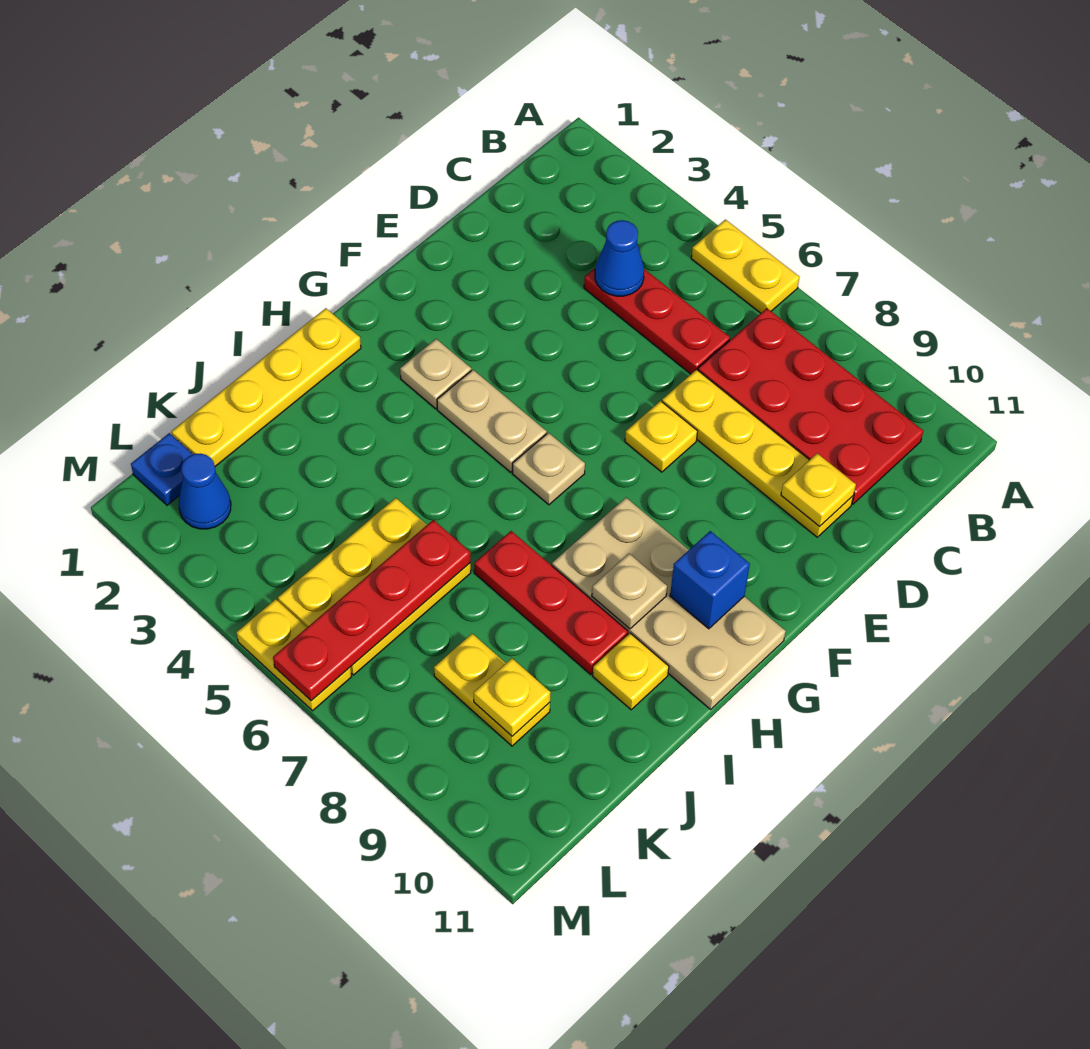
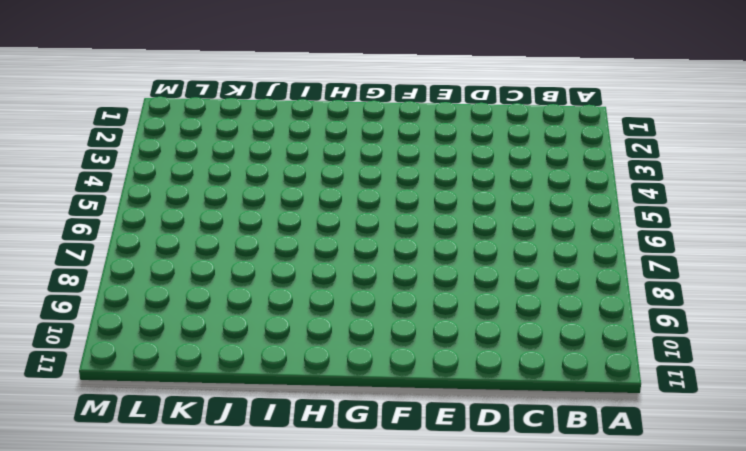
none -> yellow plate A5:A6 level 1
none -> red plate B7:C10 level 1
none -> red plate C4:C6 level 1

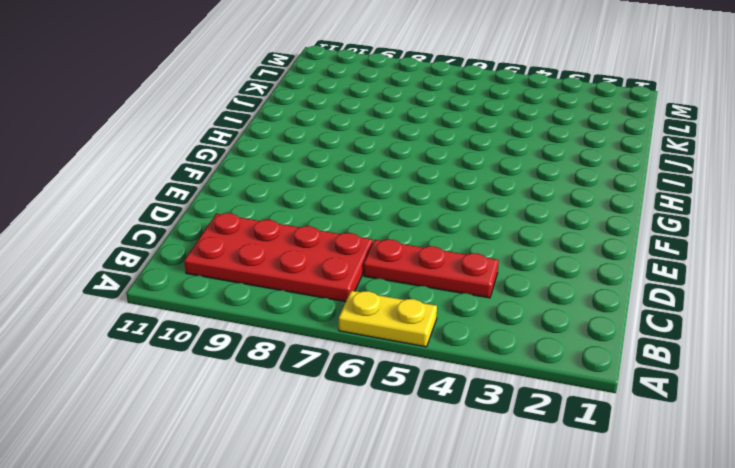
none -> yellow plate D7:D10 level 1
none -> yellow plate E7 level 1
none -> tan plate G3 level 1

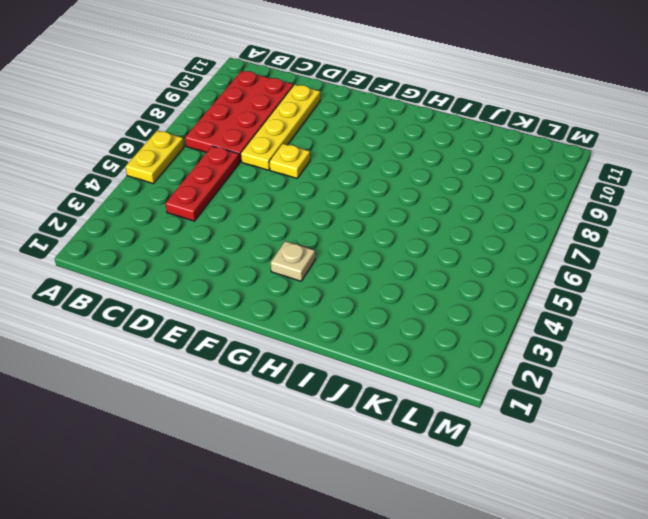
none -> tan plate G4:G5 level 1
none -> tan plate G6 level 1
none -> tan plate G8:H11 level 1

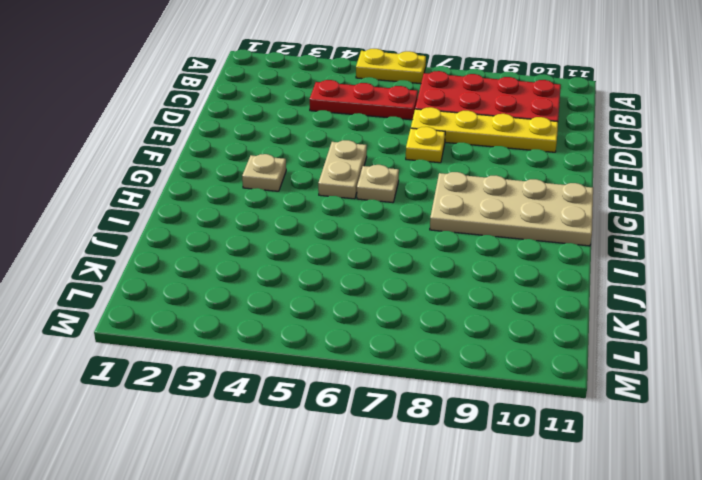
tan plate F5:G5 level 1 -> tan plate G4:G5 level 1
none -> yellow plate H1:K1 level 1
none -> red plate I7:I9 level 1
none -> yellow plate I10 level 1

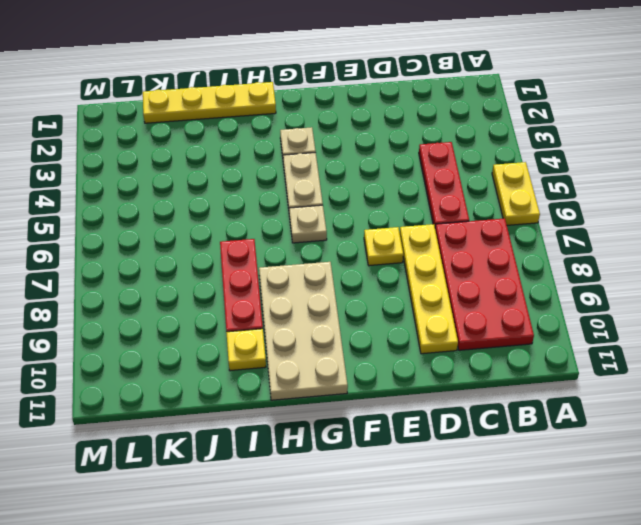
none -> yellow plate J5:L6 level 1
none -> yellow plate K8:K9 level 1
none -> blue plate L1 level 1

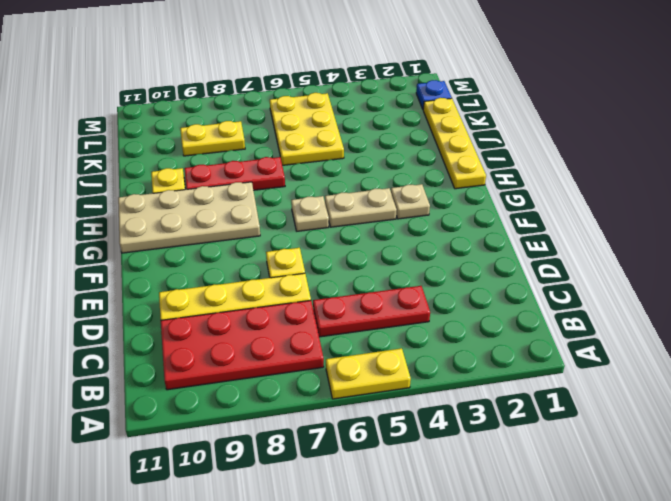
none -> blue cone L2 level 1
none -> yellow plate M5:M6 level 1
none -> blue cone C4 level 2

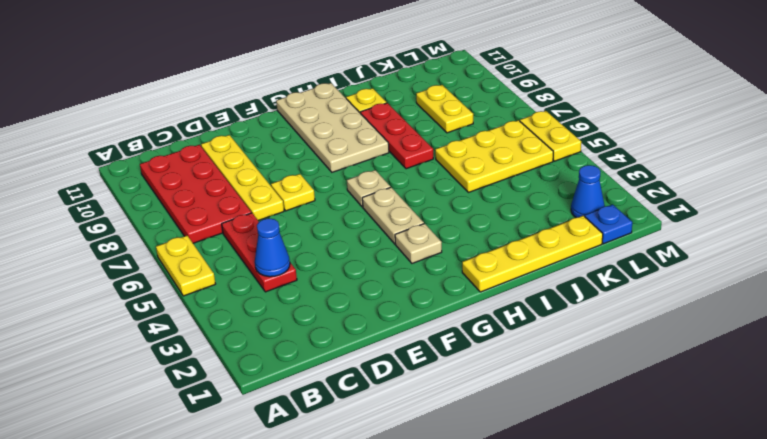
none -> yellow plate D10 level 2
none -> blue brick G10 level 2
none -> tan plate H9 level 2

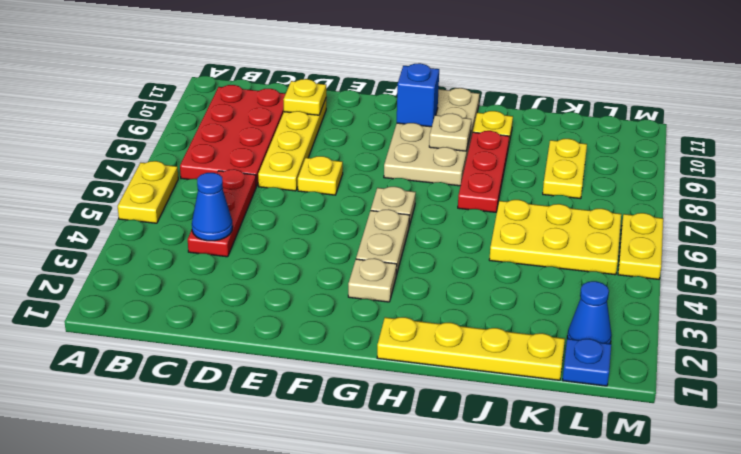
none -> red plate J6:M6 level 2
none -> yellow plate K9 level 2

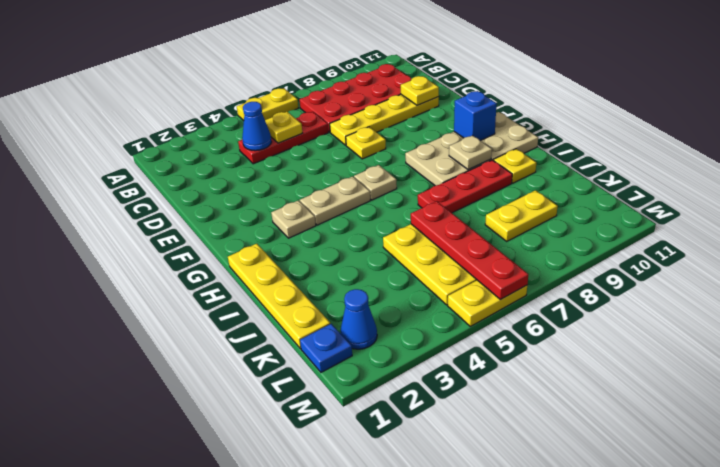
yellow plate C5 level 2 -> yellow plate K9 level 2

